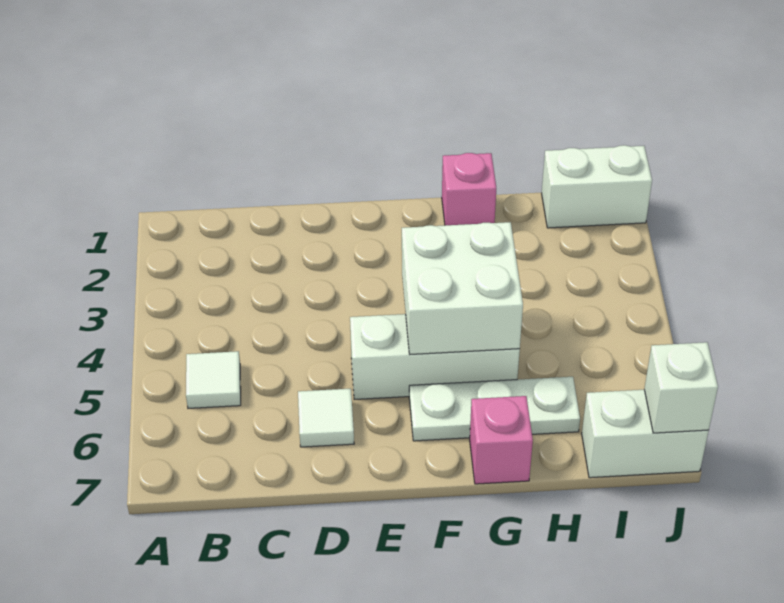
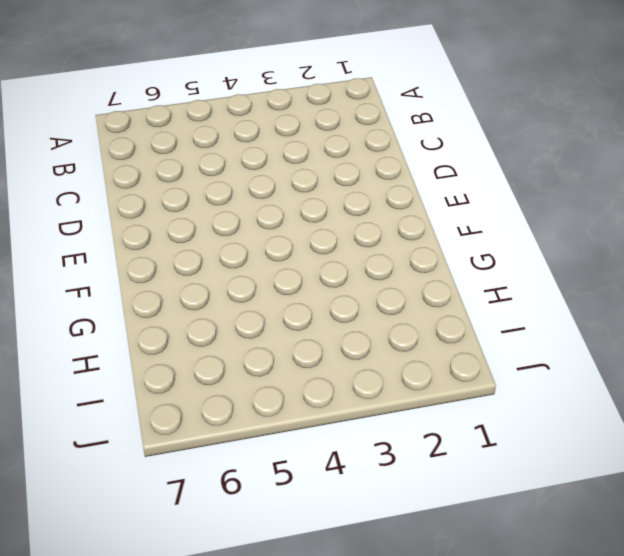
none -> white tile B5 level 1
none -> white tile D6 level 1

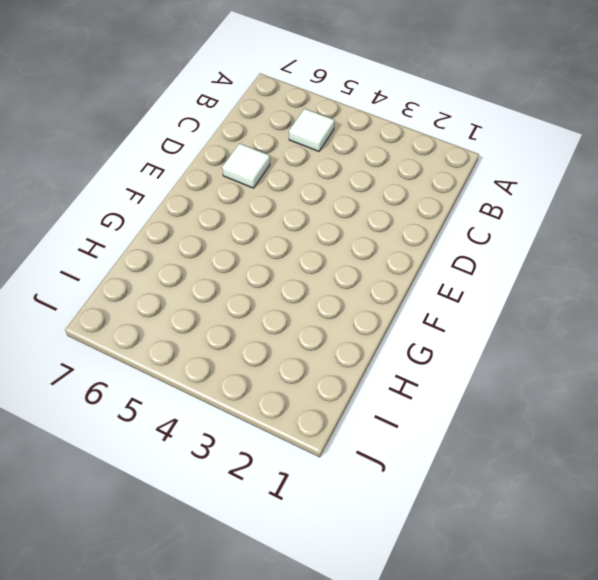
none -> white brick E5:G5 level 1
none -> white plate F6:H6 level 1

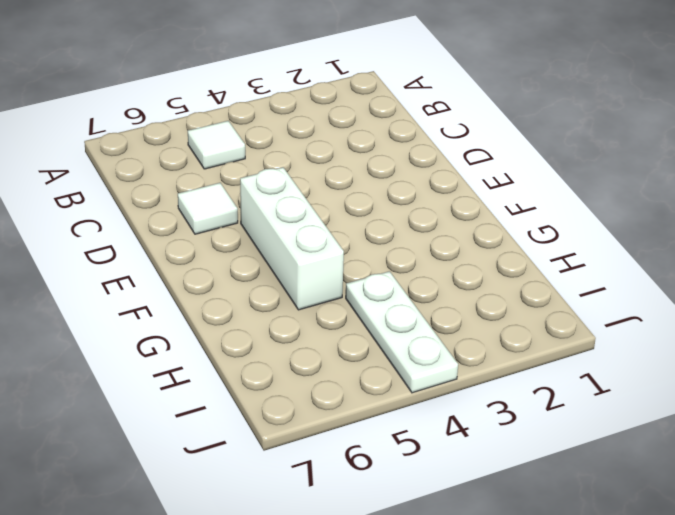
white plate H4:J4 level 1 -> white plate F6:H6 level 1
none -> pink brick G1 level 1
none -> pink brick G7 level 1

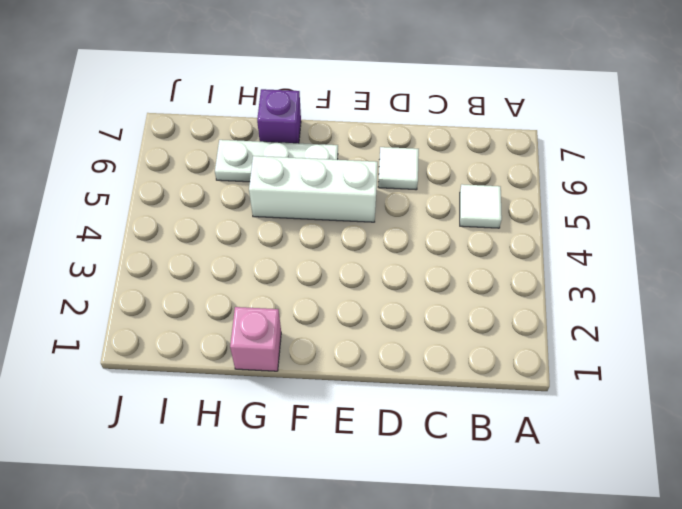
purple brick G7 level 1 -> pink brick G7 level 1
none -> white brick I1:J1 level 1
none -> white brick I7:J7 level 1

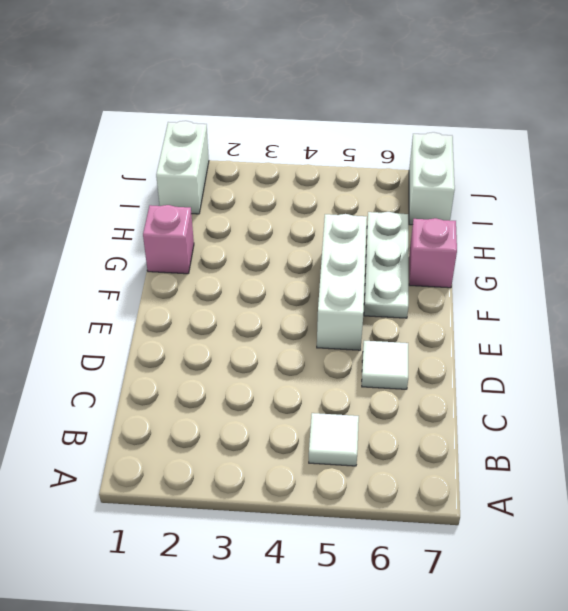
none -> white brick F4:G5 level 2
none -> white brick J7 level 2

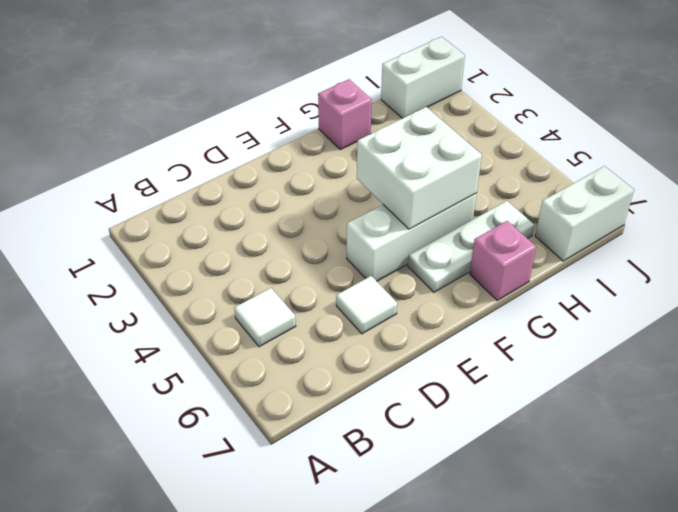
none -> white brick J7 level 2

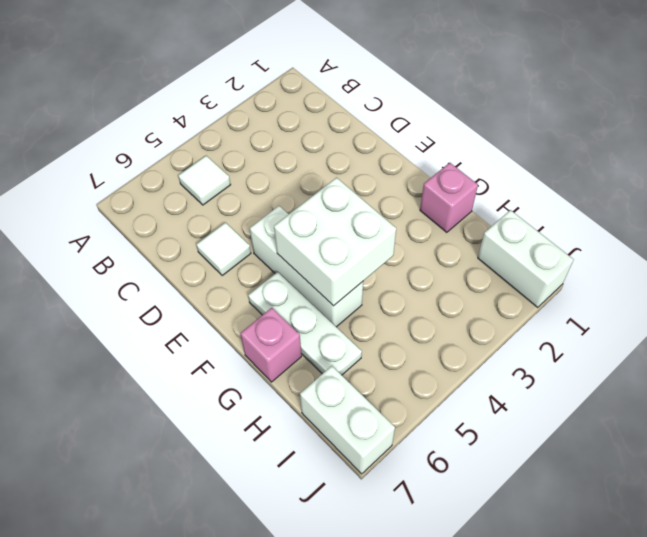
none -> white brick J7 level 2

